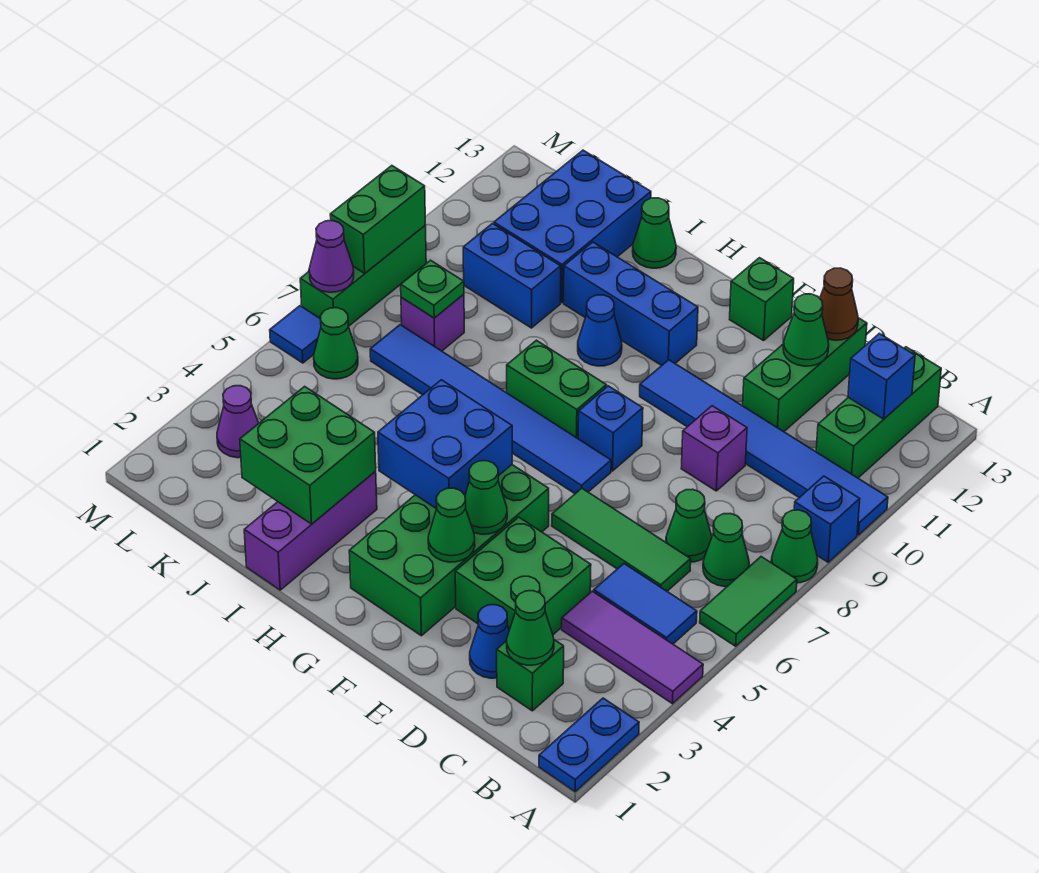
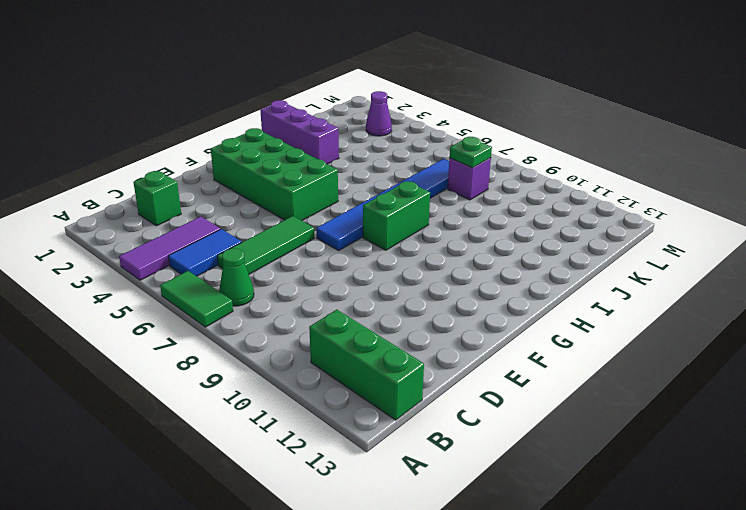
none -> blue plate A1:A2 level 1
none -> green cone A8 level 1
none -> blue brick A9 level 1
none -> blue tile A10:F10 level 1

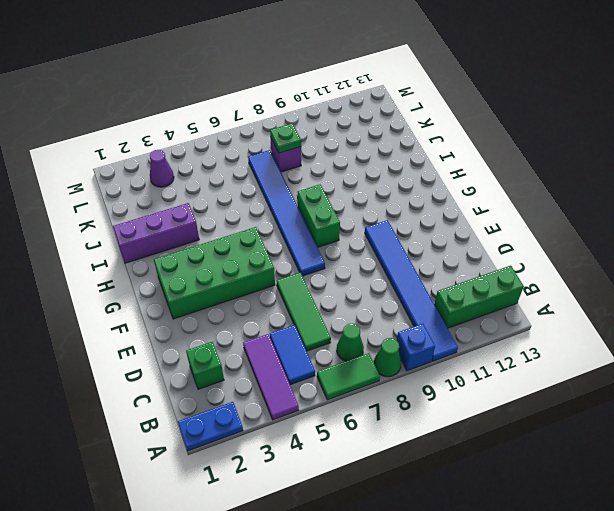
none -> green cone C7 level 1
none -> blue cone D2 level 1
none -> green brick D3:E4 level 1
none -> purple brick D9 level 1

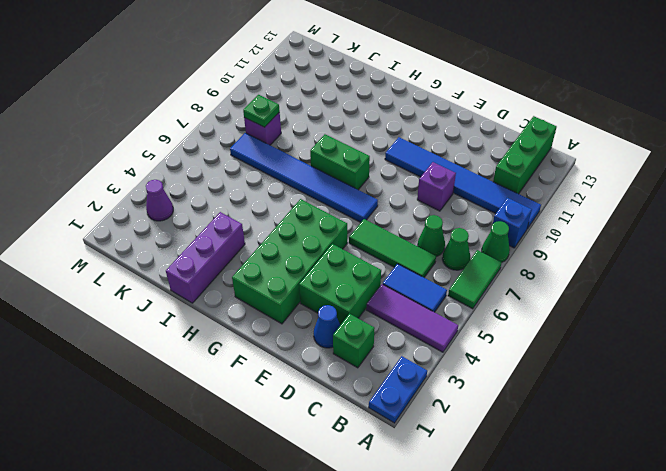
none -> green brick D11:D13 level 1
none -> blue brick F8 level 1
none -> green brick F13 level 1
none -> blue brick G11:I11 level 1

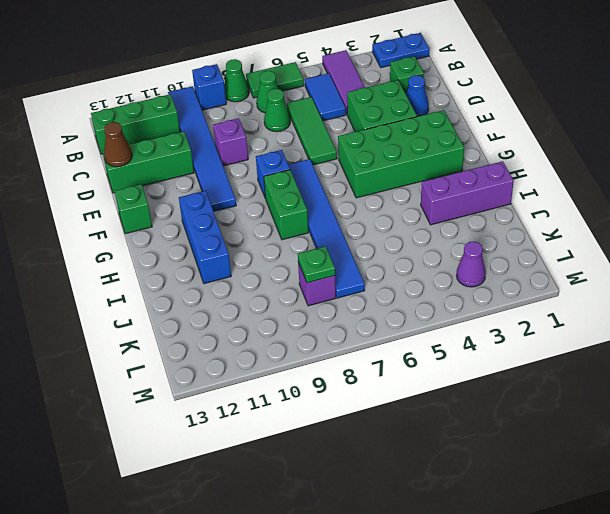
none -> blue cone H10 level 1
none -> green cone I13 level 1
none -> blue brick J10:K10 level 1
none -> blue brick J11:K13 level 1

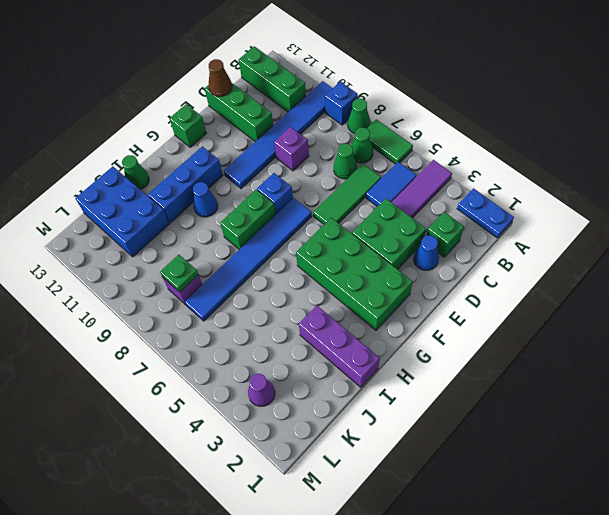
none -> blue brick J10:K10 level 1
none -> green cone L6 level 1
none -> blue tile M6 level 1
none -> green brick M7:M9 level 1

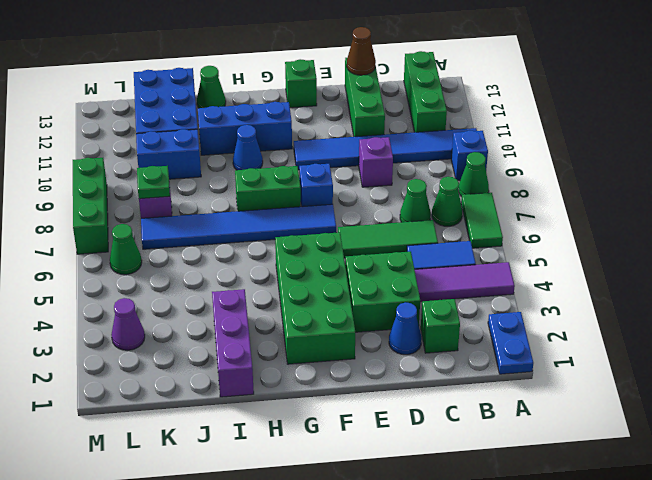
none -> blue tile M6 level 1
none -> blue brick B12 level 2
none -> green cone C2 level 2
none -> green cone D12 level 2

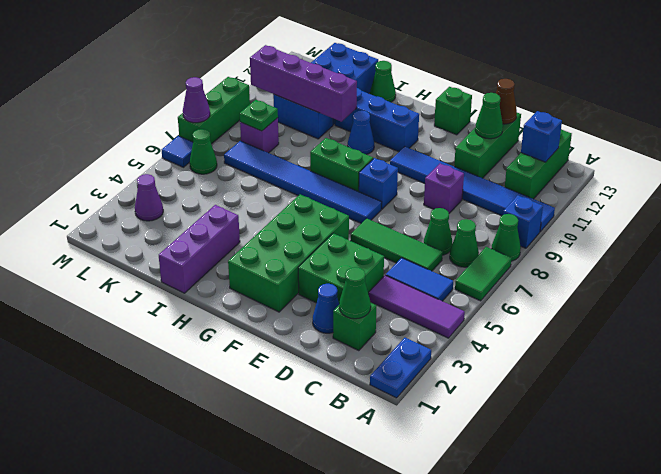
purple brick I10:L10 level 2 -> none
none -> green cone F3 level 2
none -> green cone F4 level 2
none -> blue brick G4:H5 level 2
none -> green brick I2:J3 level 2

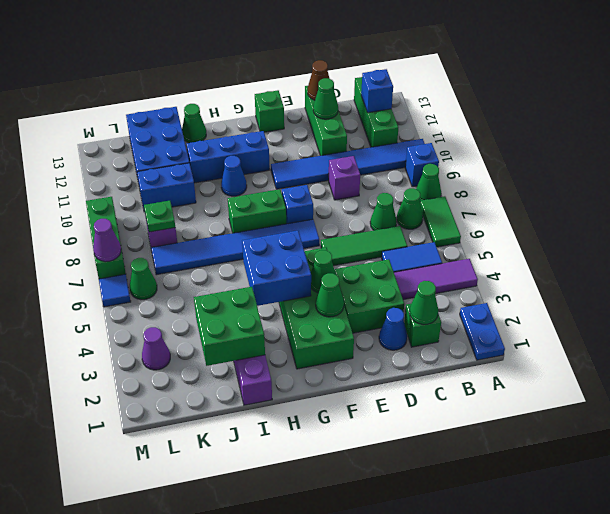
none -> green brick M8:M9 level 2

